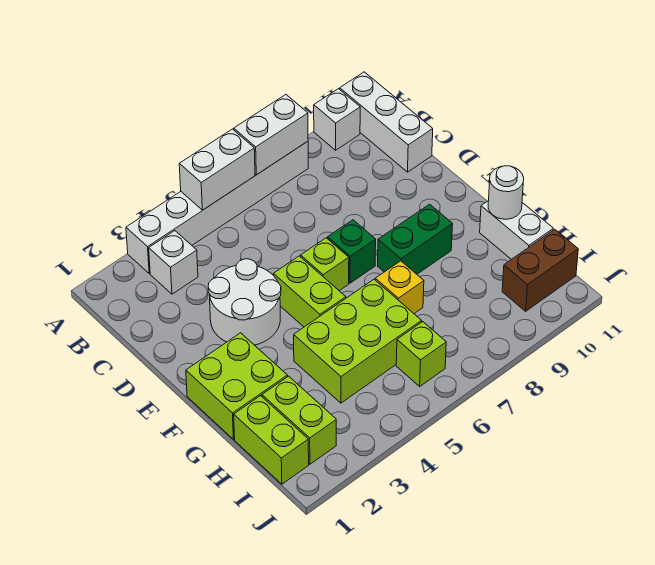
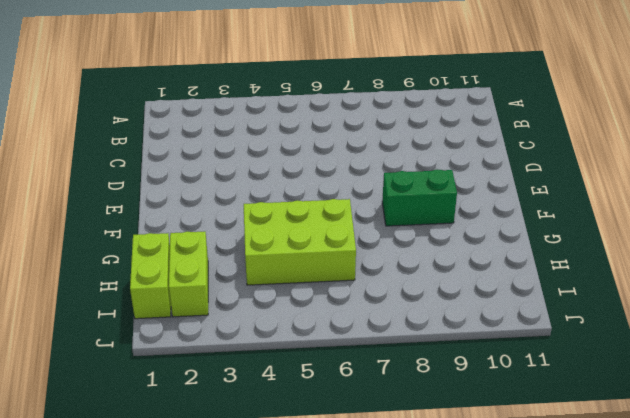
none -> white brick A3:A8 level 1
none -> white brick A10 level 1
none -> white brick A11:C11 level 1

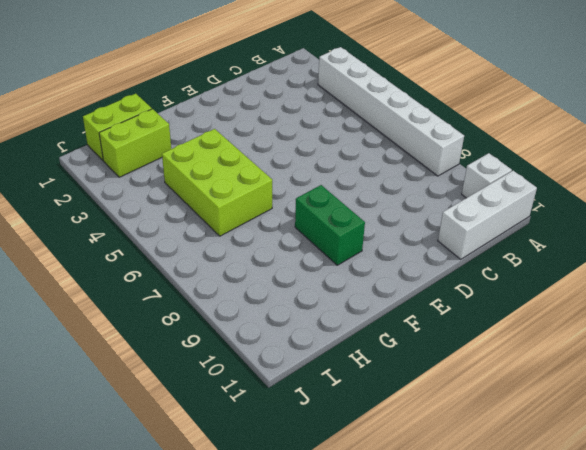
none -> white brick B3 level 1
none -> white round brick D3:E4 level 1
none -> lime brick E5:F5 level 1

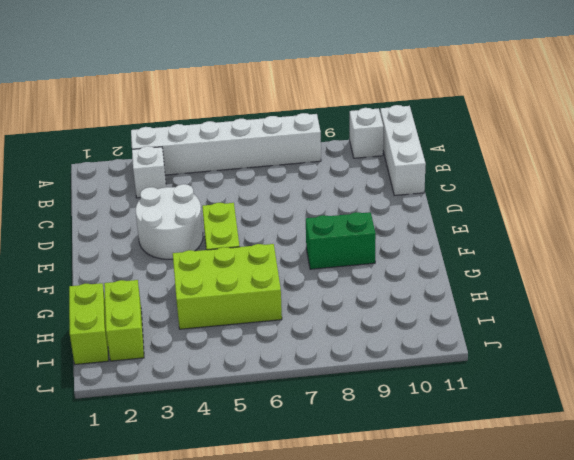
none -> lime brick E6 level 1
none -> green brick E7 level 1
none -> lime brick F1:G2 level 1

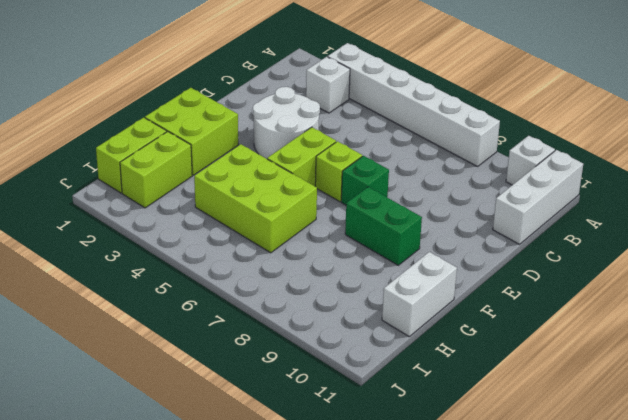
none -> yellow brick G7 level 1
none -> lime brick I6 level 1
none -> brown brick I10:I11 level 1

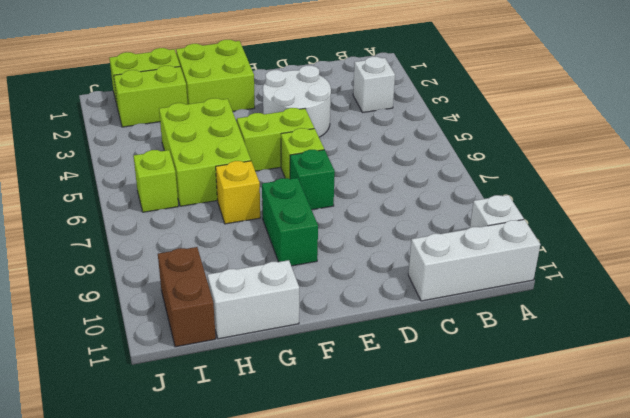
none -> white brick A3:A8 level 1
none -> white brick A5:A6 level 2
none -> white brick A7:A8 level 2

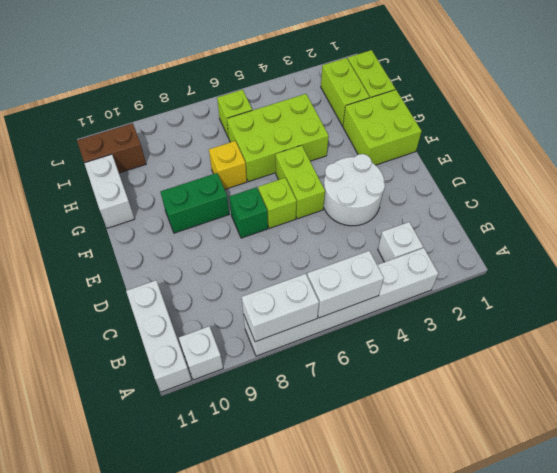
none -> white round brick G11 level 2

